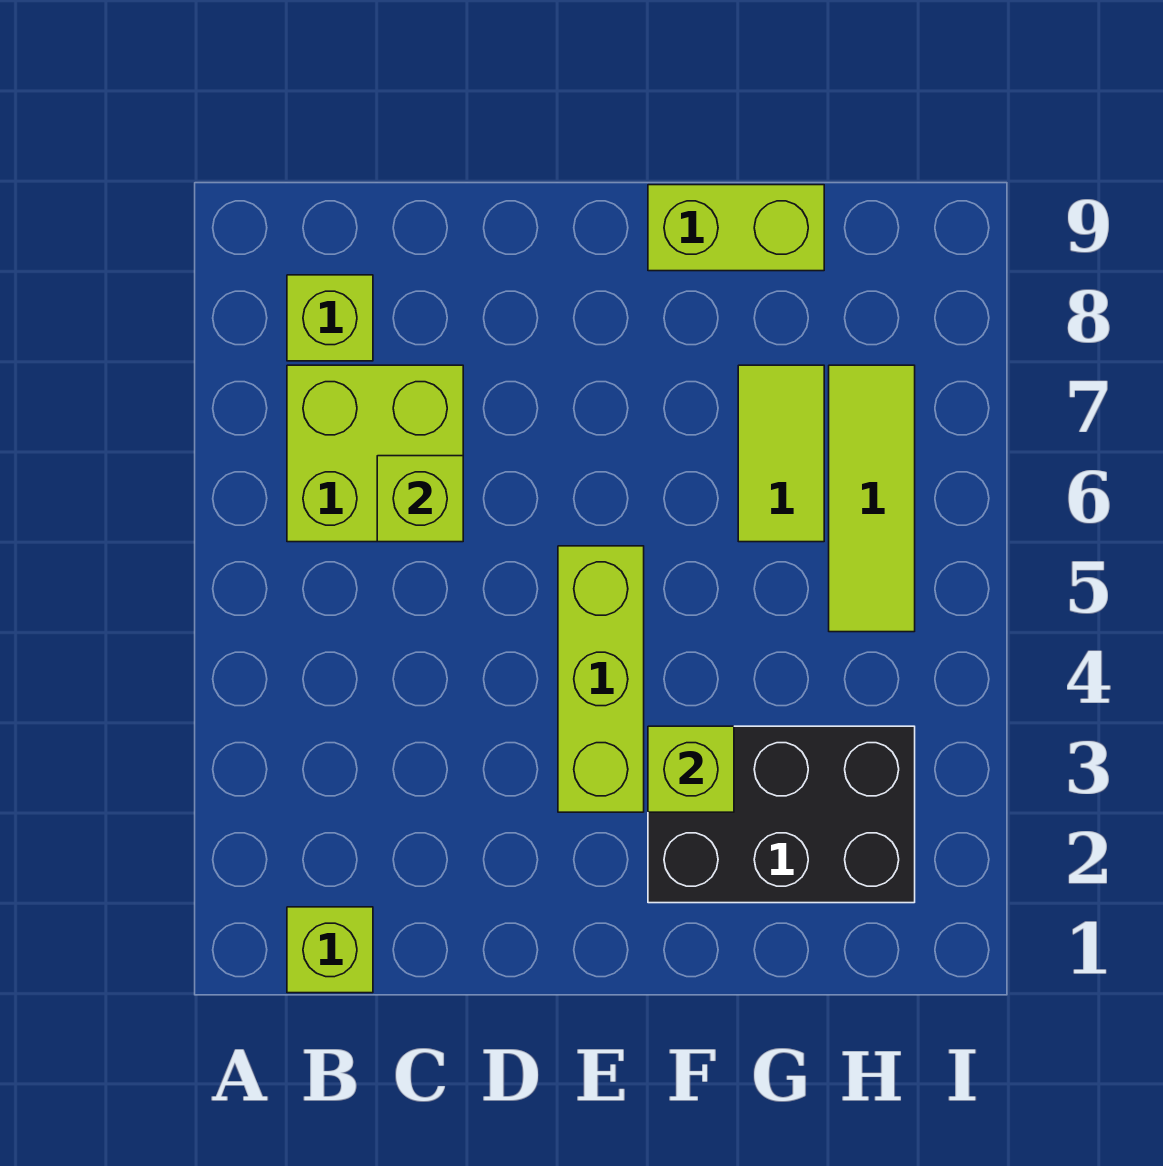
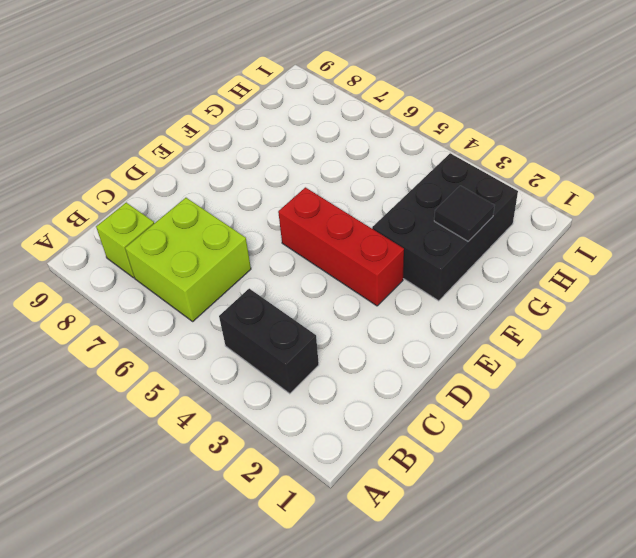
black brick B3:B4 level 1 -> none
red brick E3:E5 level 1 -> lime brick E3:E5 level 1
black tile G2 level 2 -> none
none -> lime brick B1 level 1
none -> lime brick F9:G9 level 1

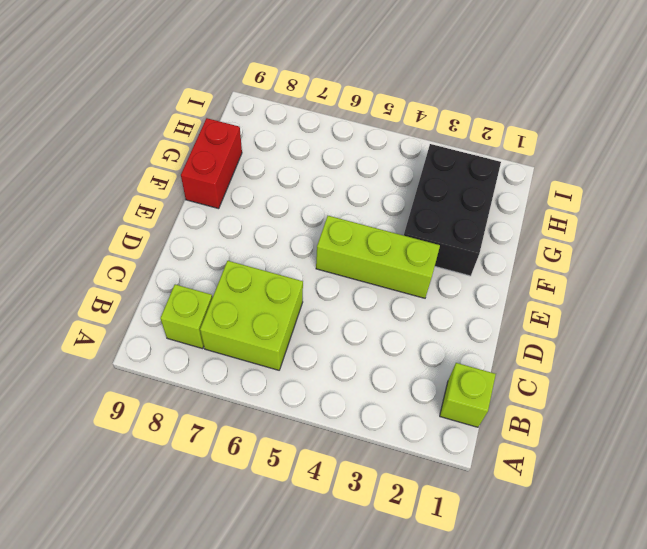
red brick F9:G9 level 1 -> lime brick F9:G9 level 1
none -> lime tile G6:G7 level 1
none -> lime tile H5:H7 level 1

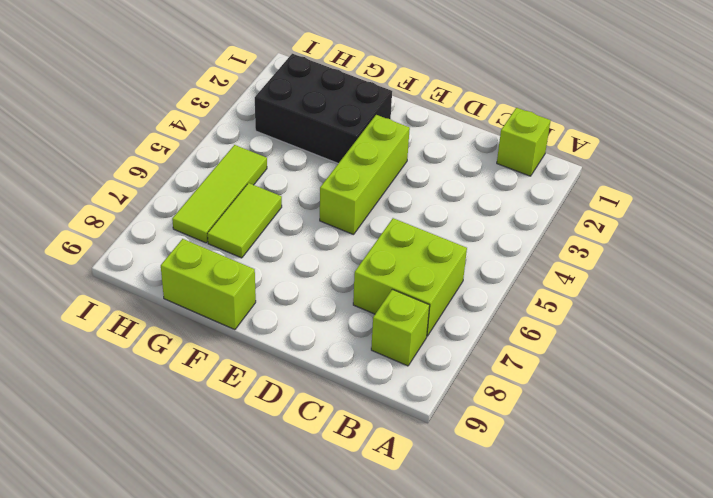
none -> lime brick C6 level 2
none -> lime brick F3 level 2

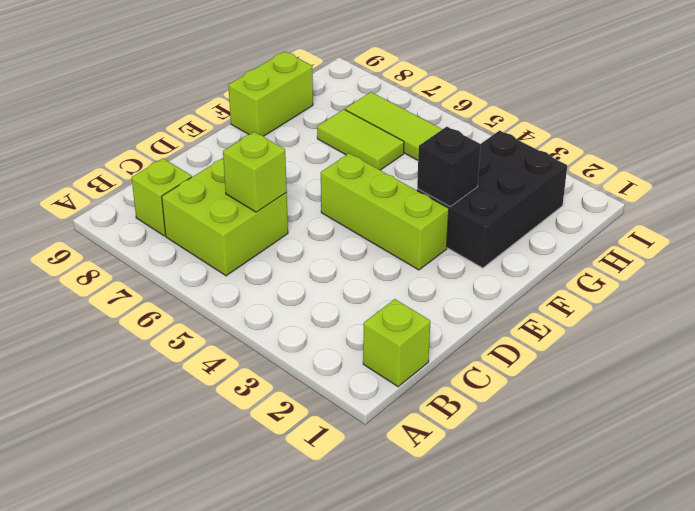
black brick F3 level 2 -> lime brick F3 level 2

